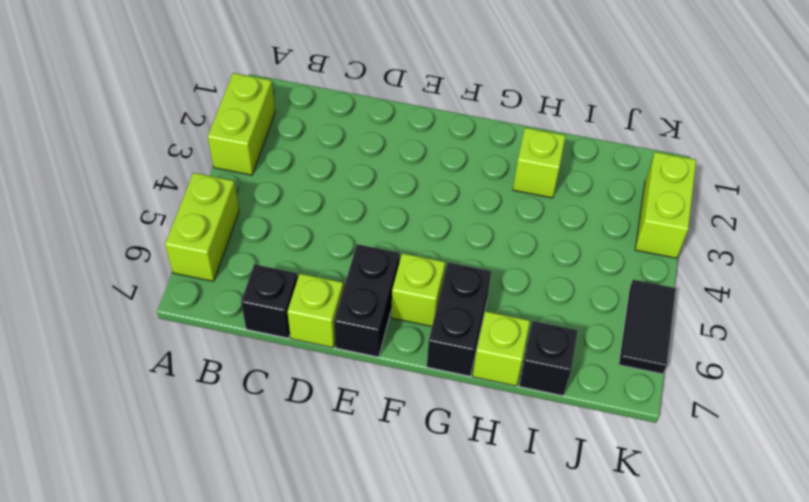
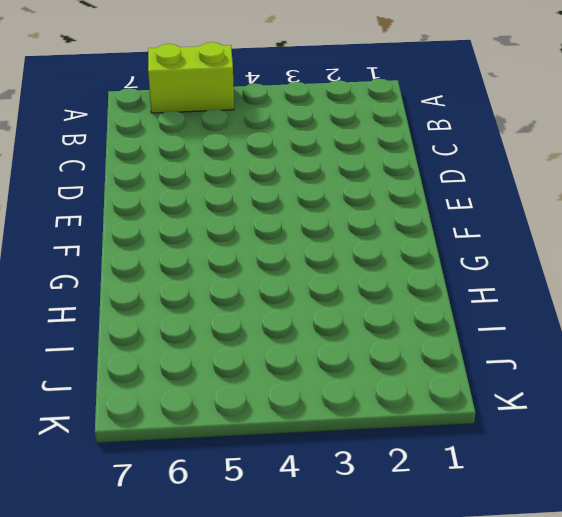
none -> lime brick A2:A3 level 1
none -> black brick C7 level 1
none -> lime brick D7 level 1

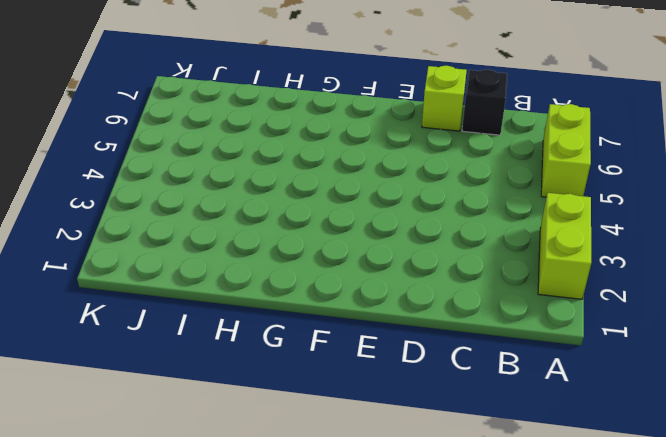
none -> black brick E6:E7 level 1
none -> lime brick F6 level 1
none -> black brick G6:G7 level 1

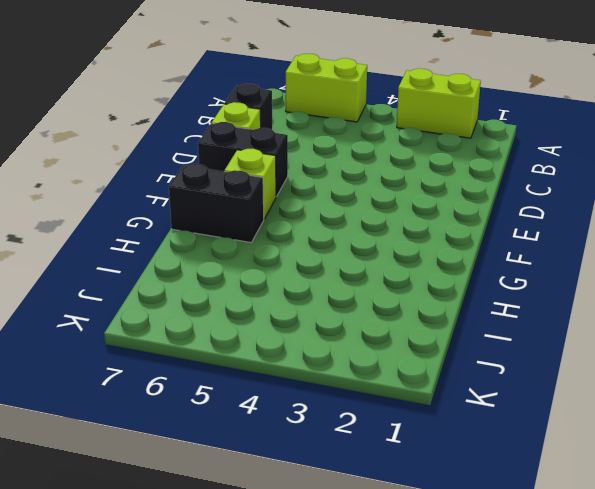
none -> lime brick H2 level 1
none -> lime brick H7 level 1
none -> black brick I7 level 1

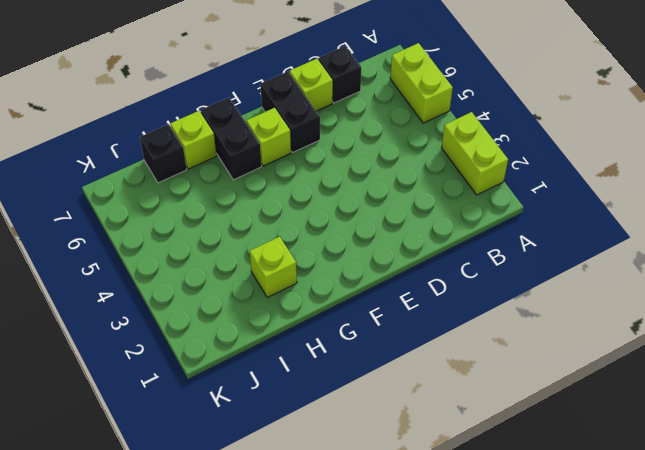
none -> lime brick K2:K3 level 1
none -> black tile K5:K6 level 1

